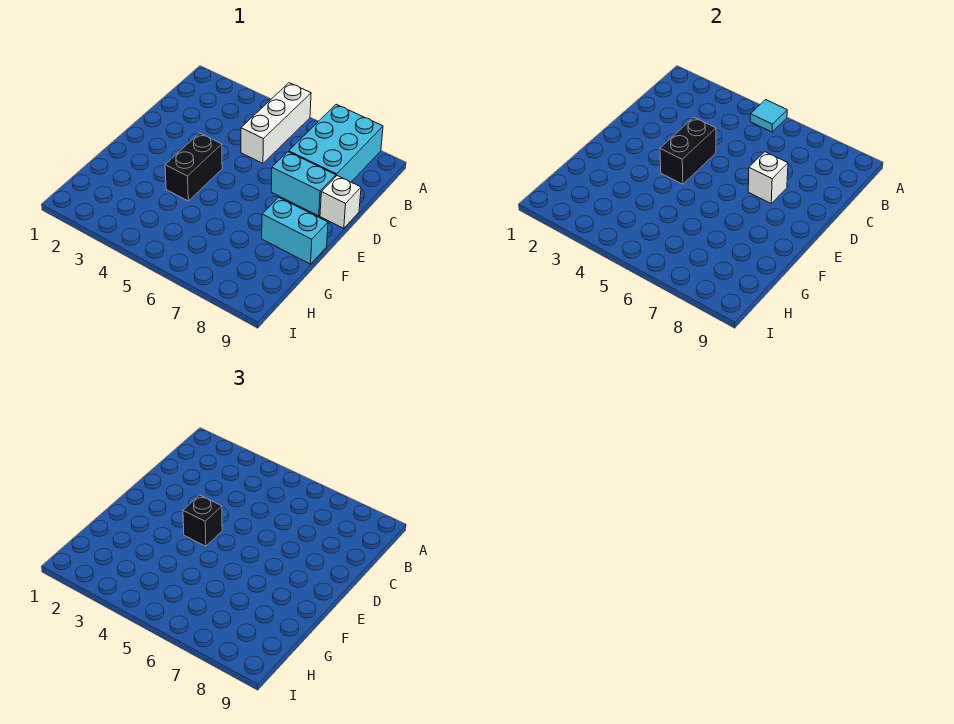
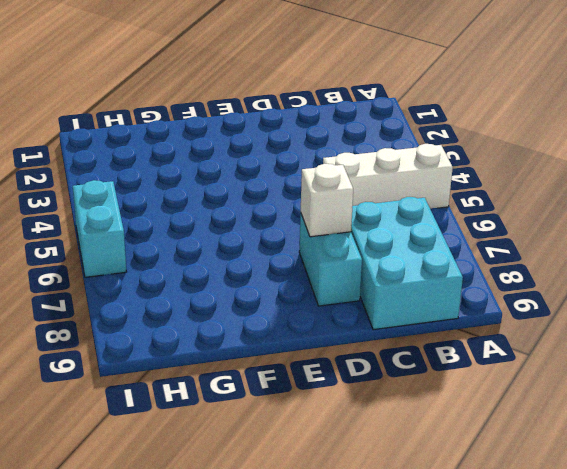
cyan brick B7:C9 level 1 -> cyan brick A7:C8 level 1
cyan brick I5:I6 level 1 -> cyan brick F8:F9 level 1
none -> white brick D9 level 1
none -> black brick E4:F4 level 1

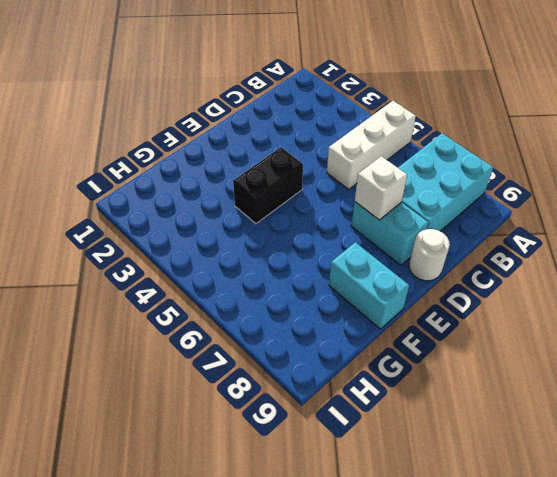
white round brick D9 level 1 -> white brick D9 level 1
none -> cyan tile A5 level 2
none -> black brick D4:E4 level 2

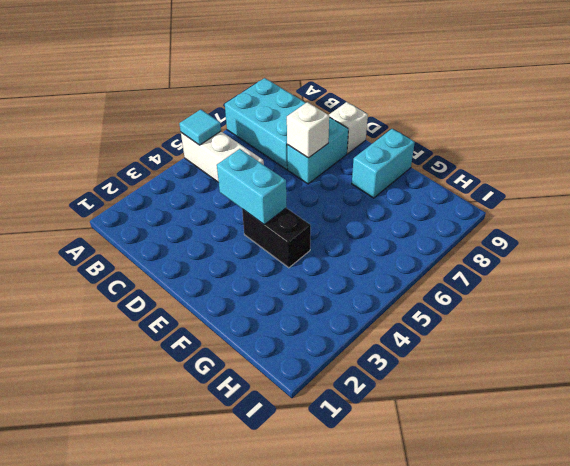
cyan brick D4:E4 level 2 -> black brick D4:E4 level 2
none -> black brick E4 level 3

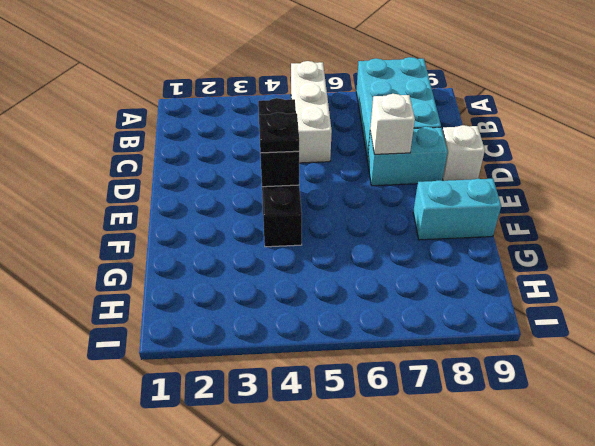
black plate E4 level 3 -> black brick E4 level 3
none -> cyan tile A5 level 2

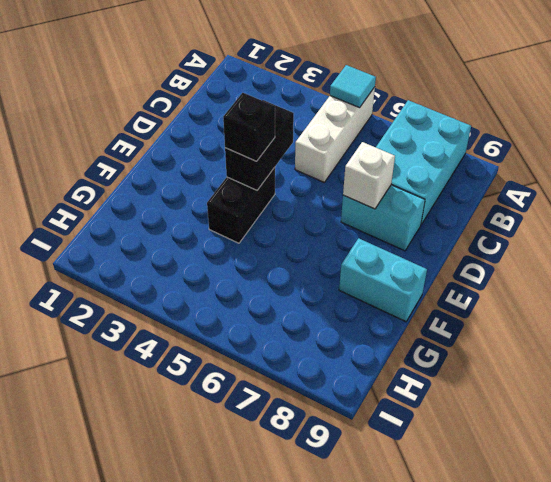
none -> white brick D9 level 1

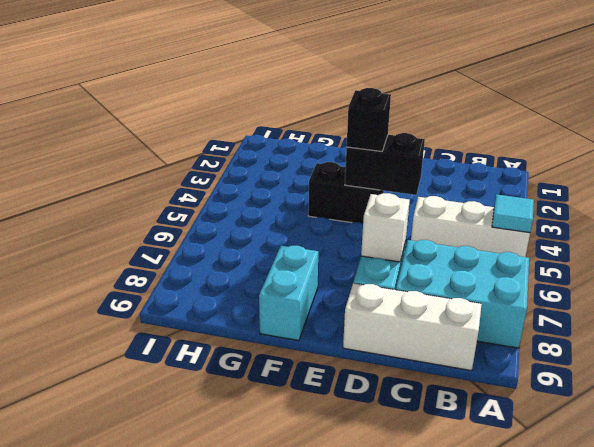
white brick B9:D9 level 1 -> white brick D9 level 1

